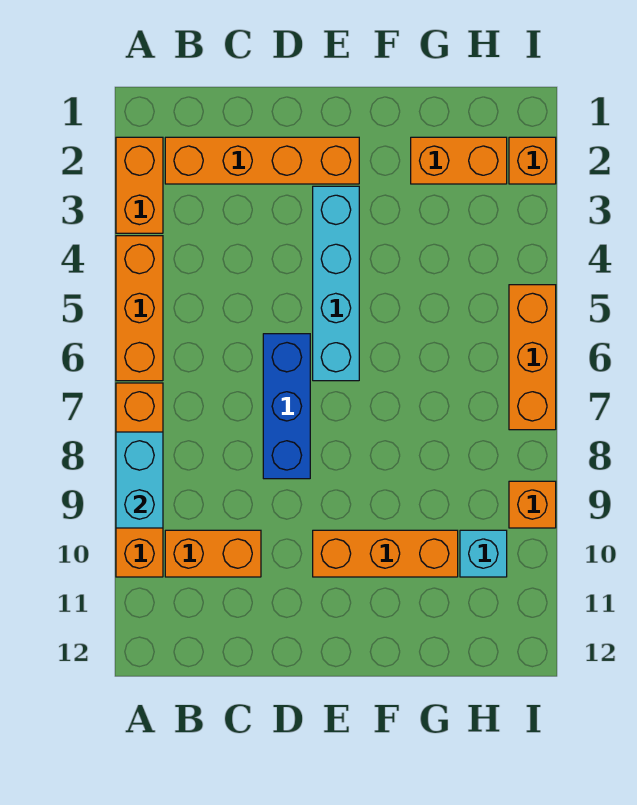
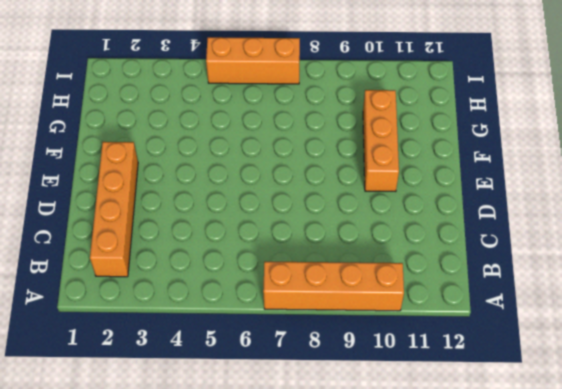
none -> orange brick A2:A3 level 1
none -> orange brick A4:A6 level 1
none -> orange brick B10:C10 level 1

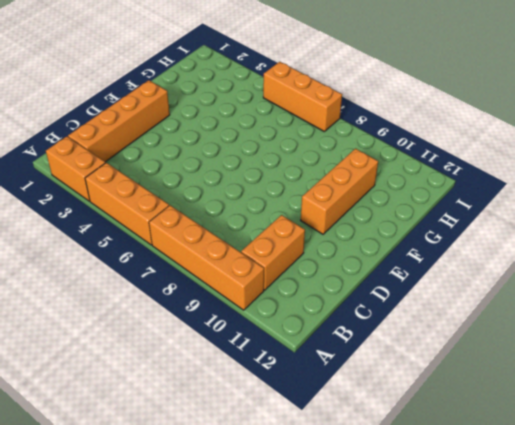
none -> blue brick D6:D8 level 1
none -> cyan brick E3:E6 level 1
none -> orange brick G2:H2 level 1

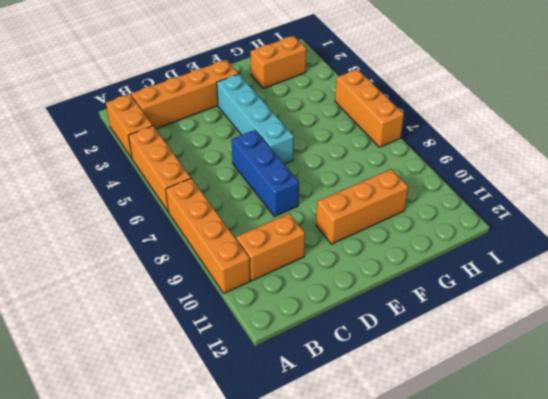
none -> cyan brick H10 level 1
none -> orange brick I2 level 1
none -> orange brick I9 level 1

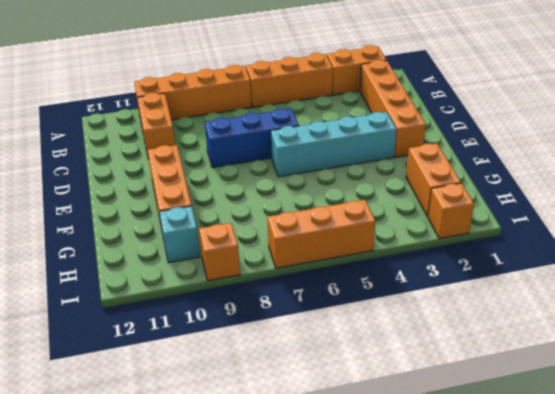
none -> cyan brick A8:A9 level 2

